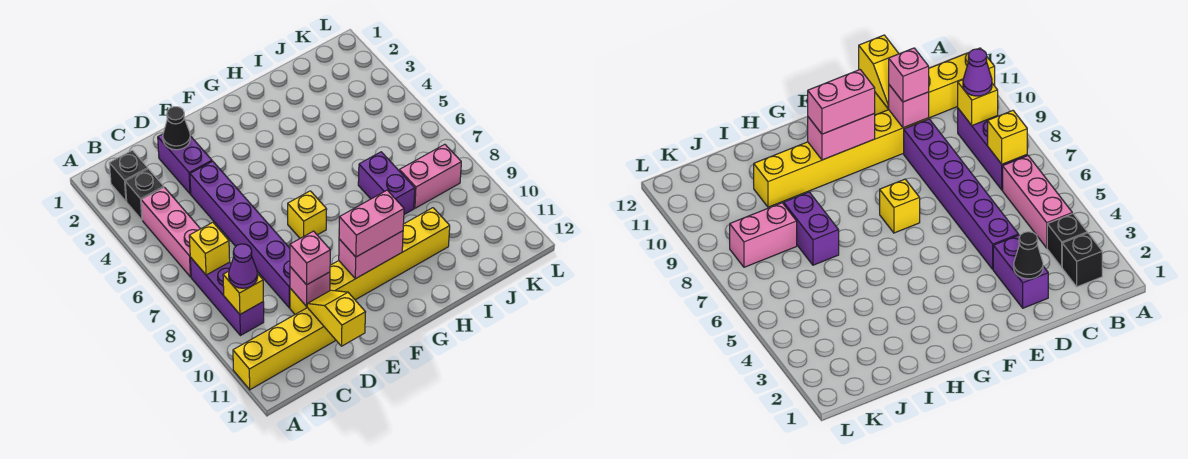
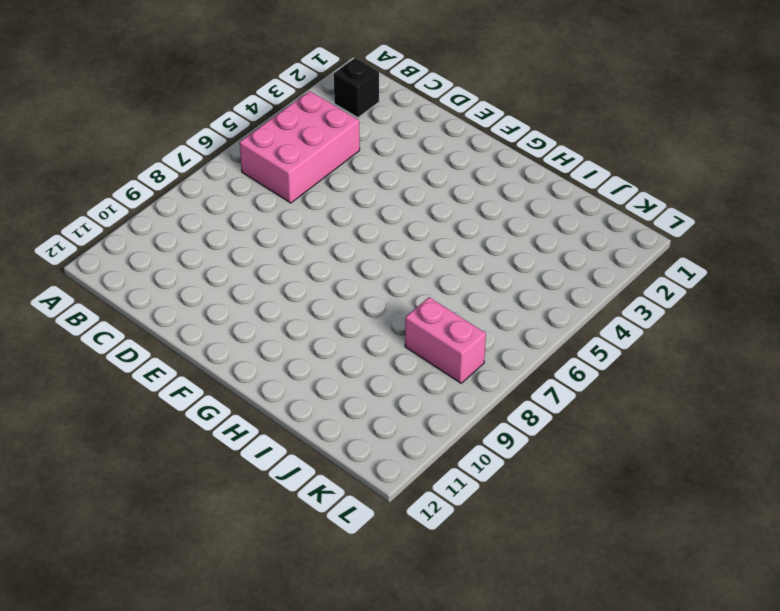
pink brick B4:C6 level 1 -> pink brick B4:B6 level 1
none -> yellow brick A11:D11 level 1
none -> black brick B3 level 1
none -> purple brick B7:B9 level 1

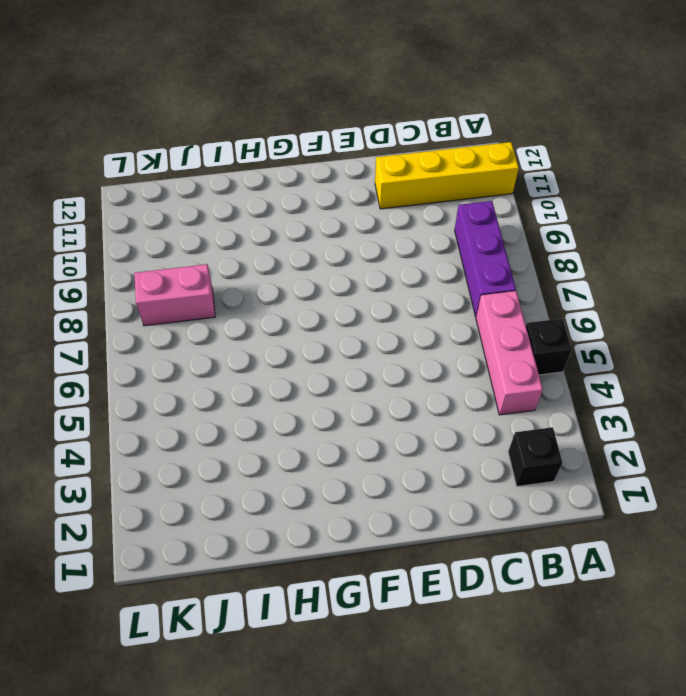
black brick A5 level 1 -> black brick B3 level 1
none -> purple brick D2:D3 level 1
none -> purple brick D4:D9 level 1
none -> yellow brick D10:I10 level 1

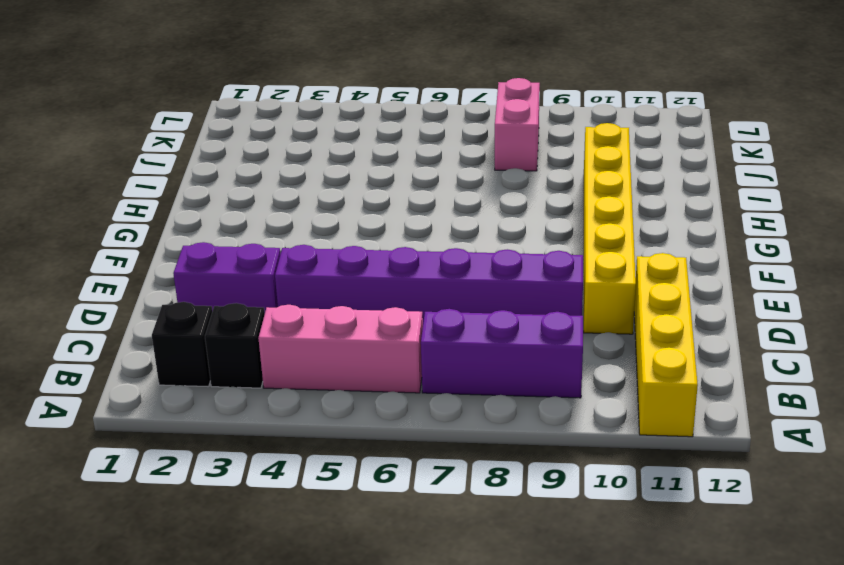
none -> yellow brick F7 level 1
none -> purple brick I7:I8 level 1
none -> yellow brick B7 level 2

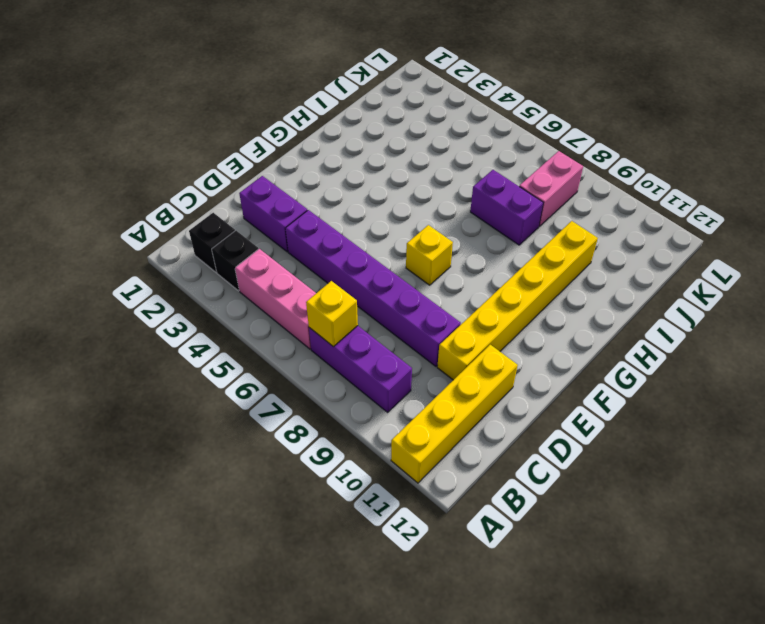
none -> yellow brick B9 level 2
none -> black cone D2 level 2
none -> pink brick D10 level 2

